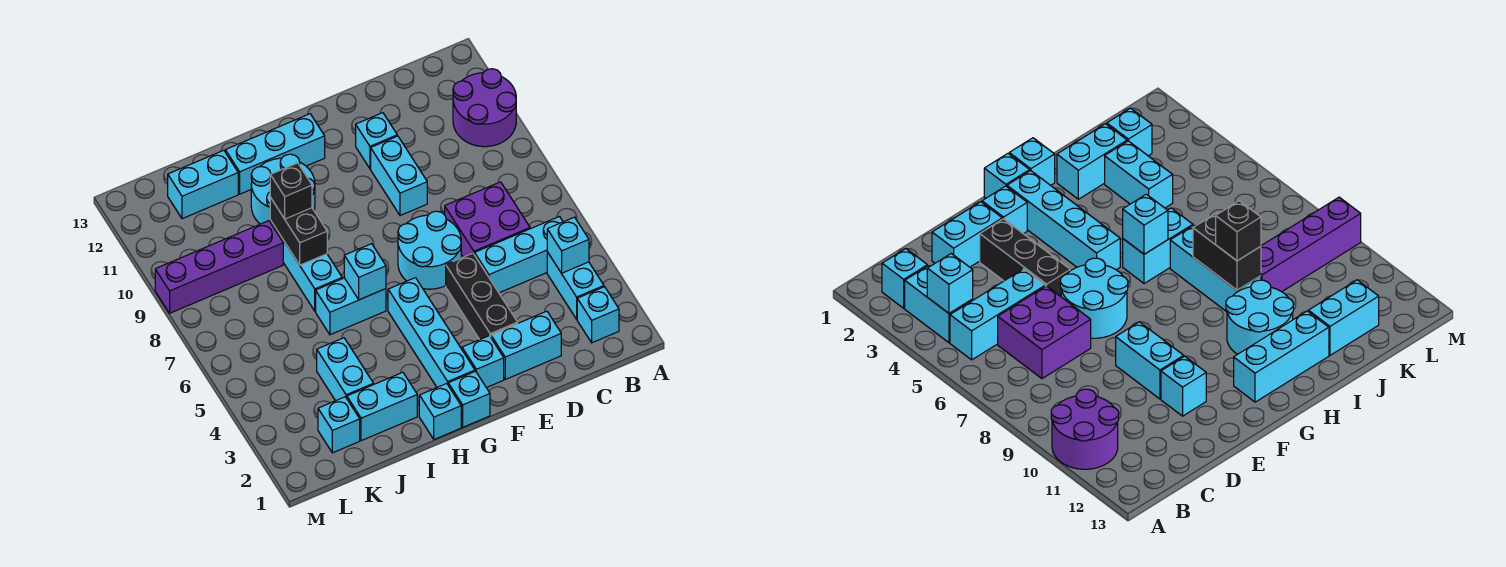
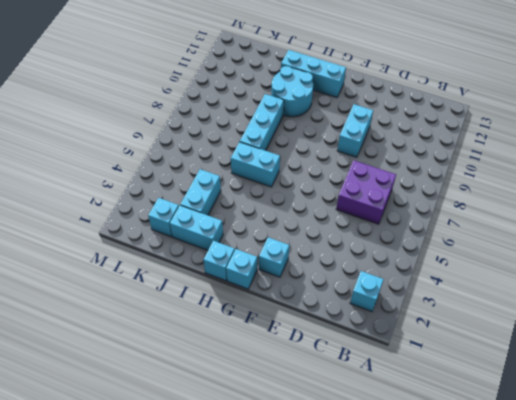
none -> purple round brick A10:B11 level 1
none -> cyan brick B3:B4 level 1
none -> cyan brick B5:D5 level 1

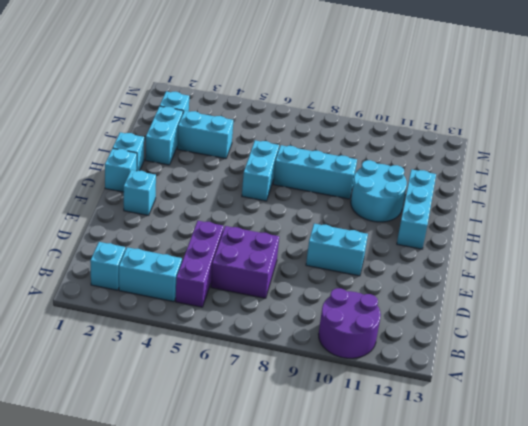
purple brick B5:D5 level 1 -> cyan brick B5:D5 level 1
none -> cyan brick D2:E2 level 1
none -> black brick E3:E5 level 1
none -> cyan round brick E6:F7 level 1

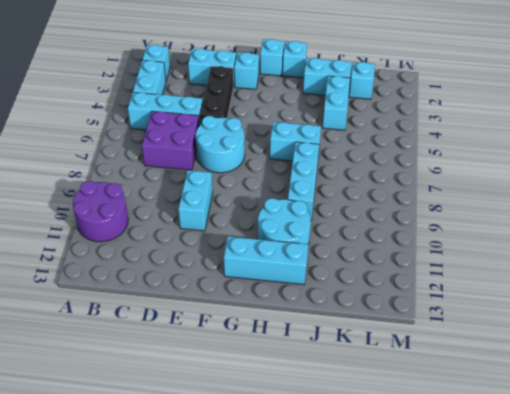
none -> cyan brick E11 level 1
none -> cyan brick G2:G5 level 1
none -> purple brick J9:M9 level 1

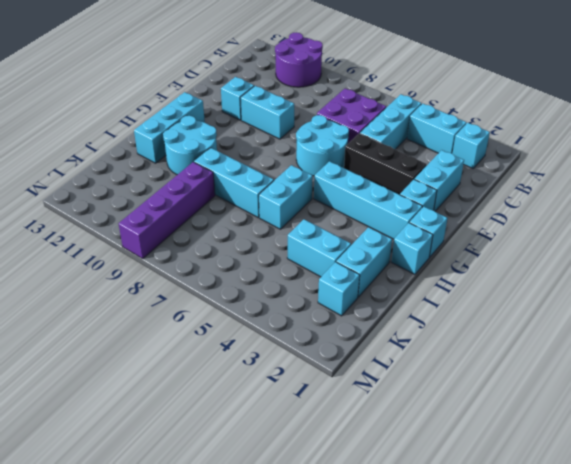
none -> cyan brick J12:K12 level 1
none -> cyan brick B4 level 2
none -> cyan brick H6 level 2

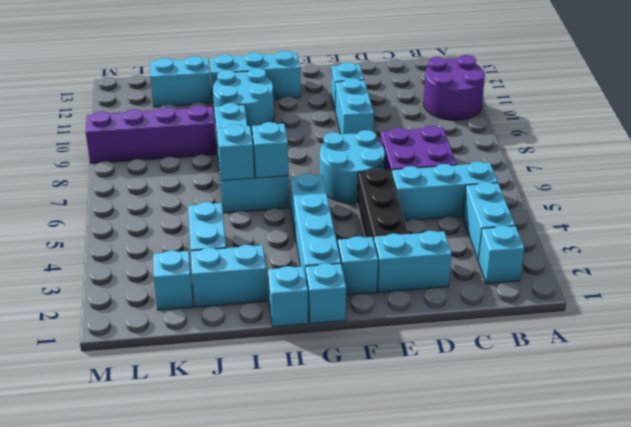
cyan brick I6 level 2 -> cyan brick B4 level 2
none -> black brick I8:I9 level 2
none -> black brick I9 level 3

